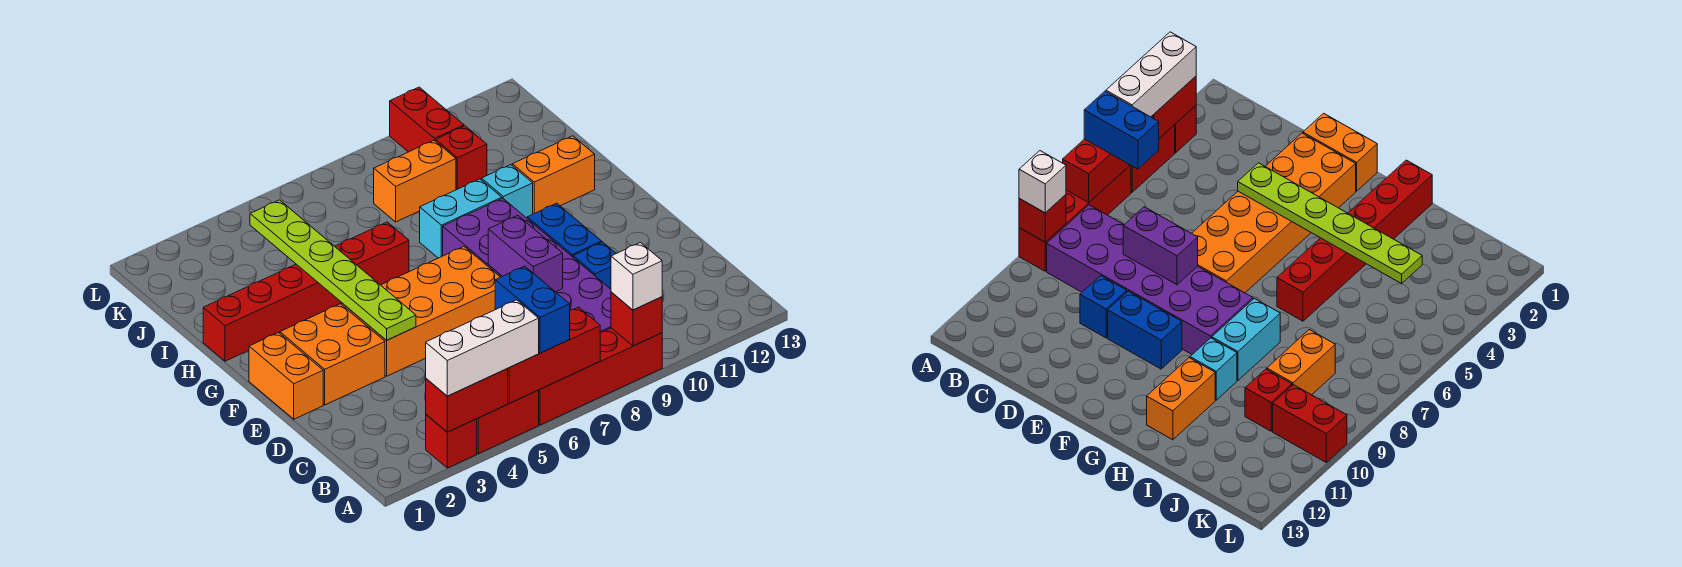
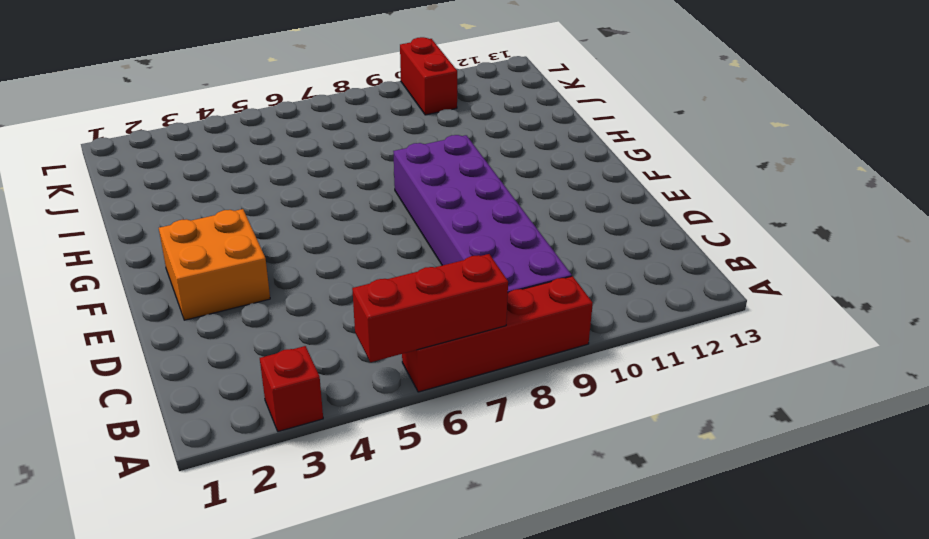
none -> red brick A4:A5 level 1
none -> blue brick D10 level 1
none -> orange brick E1:F1 level 1

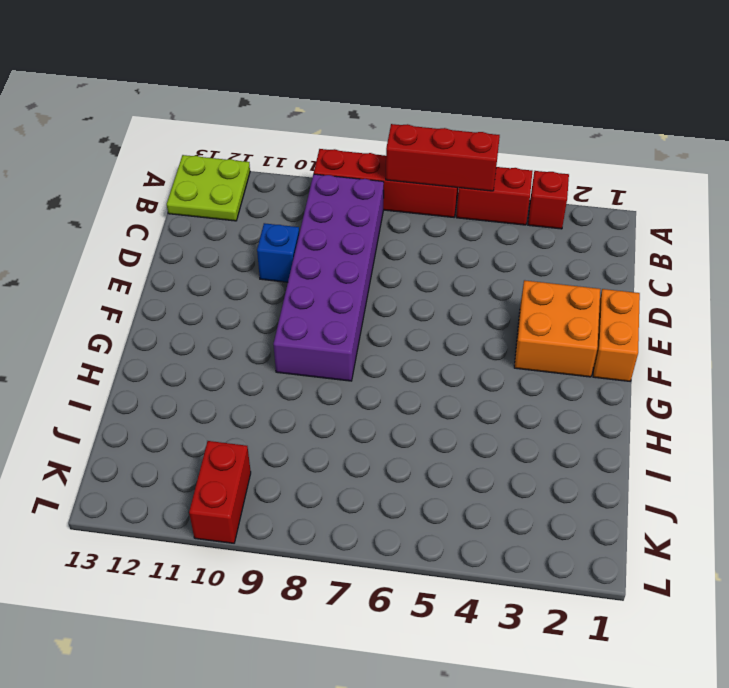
lime plate A12:B13 level 1 -> none
none -> orange brick E4:F7 level 1
none -> blue brick E10:F10 level 1
none -> red brick H1:H6 level 1

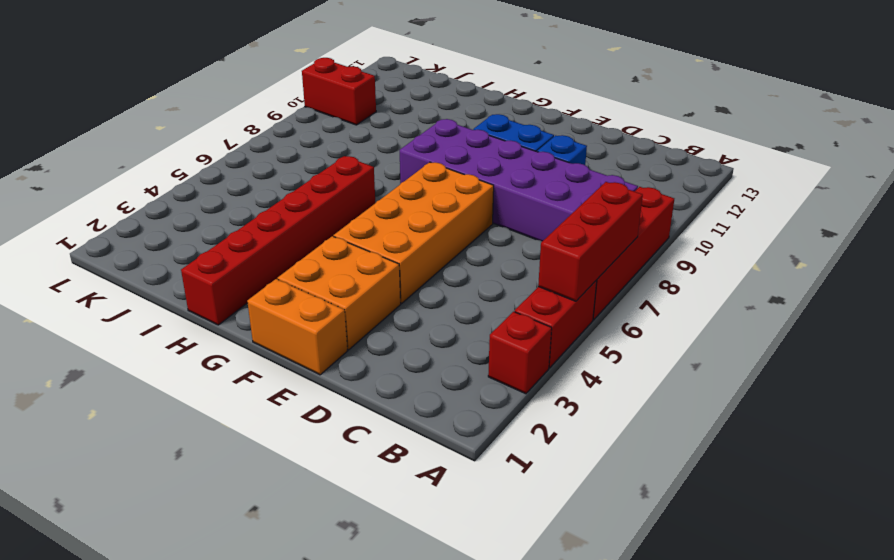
none -> cyan brick H8:H9 level 1
none -> cyan brick H10 level 1
none -> orange brick H11:H12 level 1

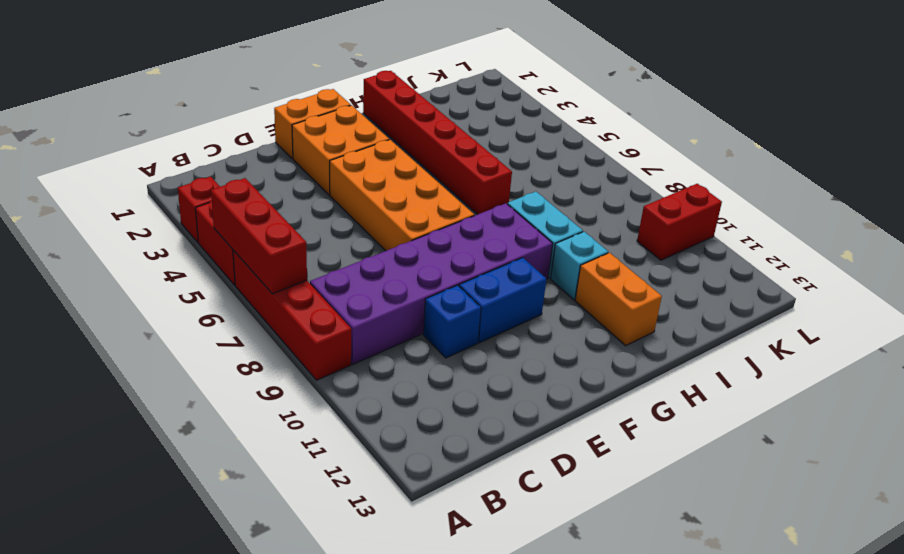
none -> orange brick J8:J9 level 1
none -> red brick J10 level 1
none -> red brick A3:A4 level 2

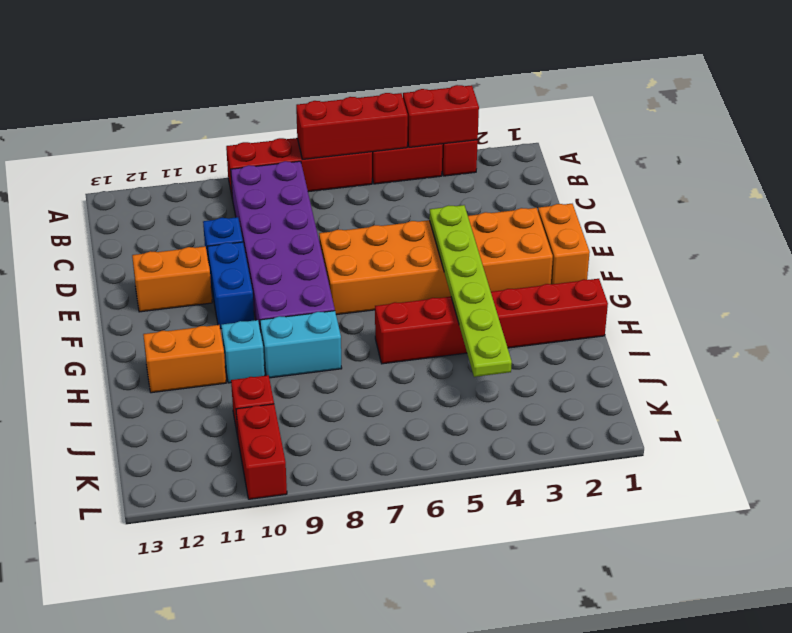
orange brick E11:E12 level 1 -> orange brick J8:J9 level 1
none -> red brick A9 level 2
none -> purple brick D8:E8 level 2
none -> white brick A3:A5 level 3

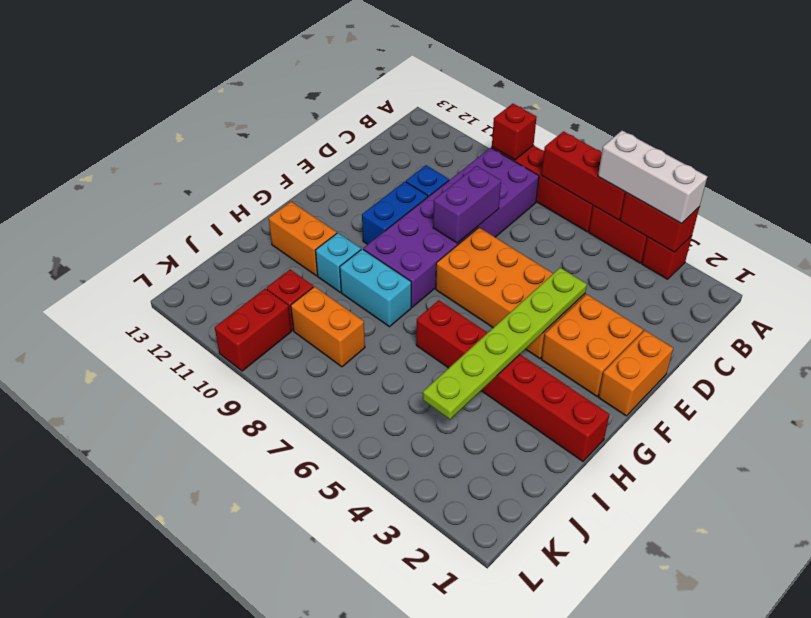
none -> blue brick A6:B6 level 3
none -> white brick A9 level 3

